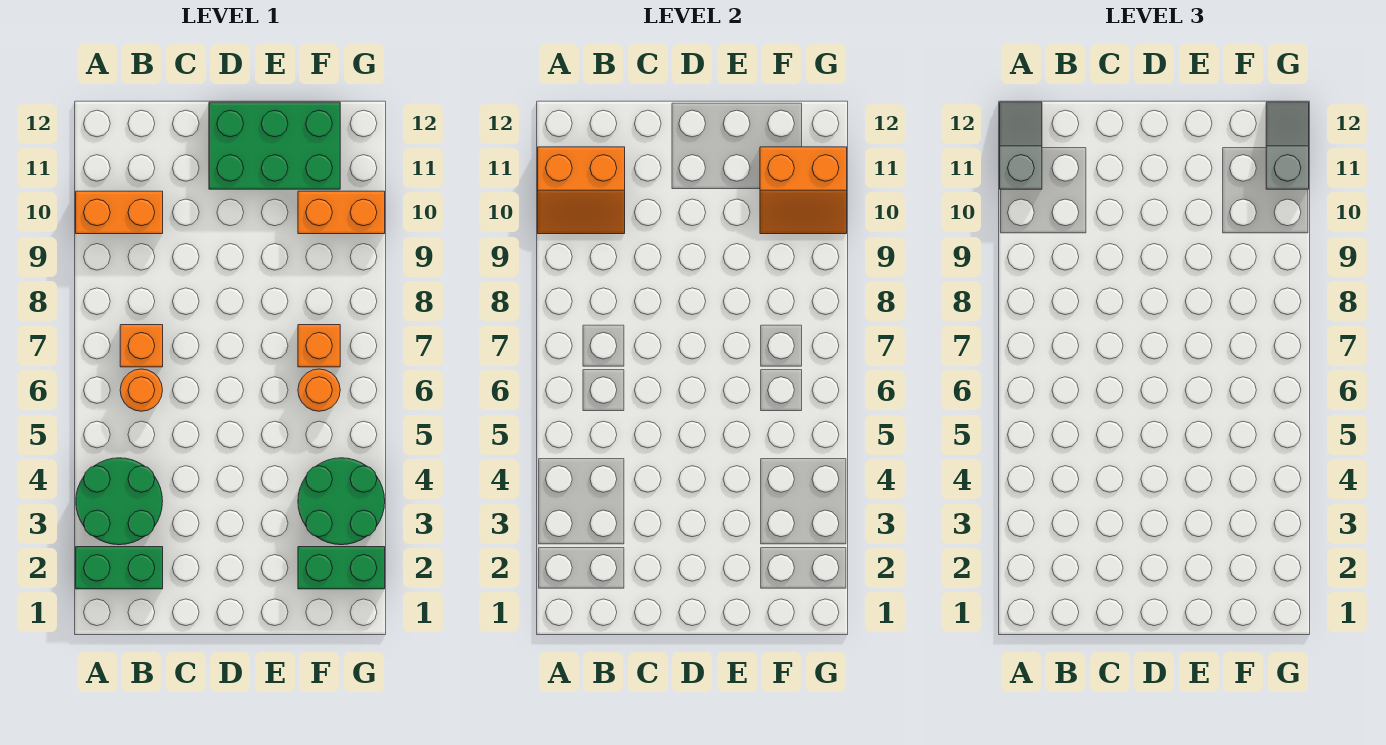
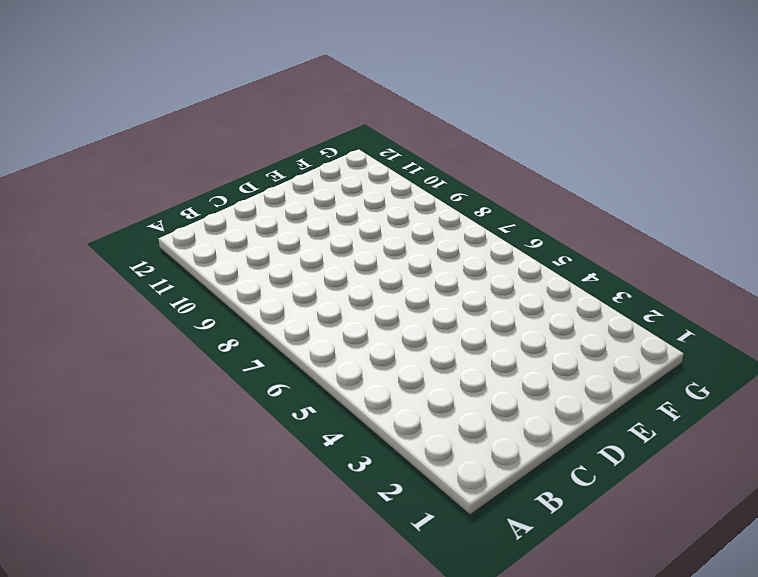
none -> green brick A2:B2 level 1
none -> green round brick A3:B4 level 1
none -> orange brick A10:B10 level 1

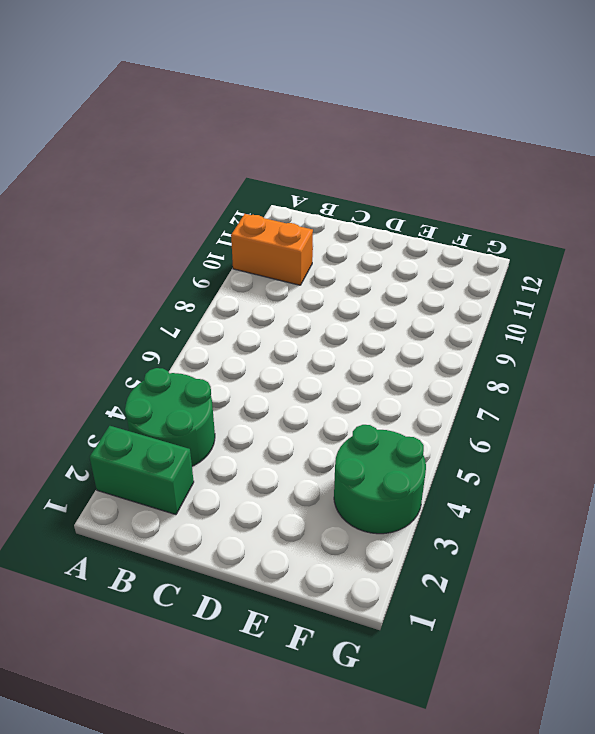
none -> orange round brick B6 level 1
none -> orange brick B7 level 1
none -> green brick D11:F12 level 1

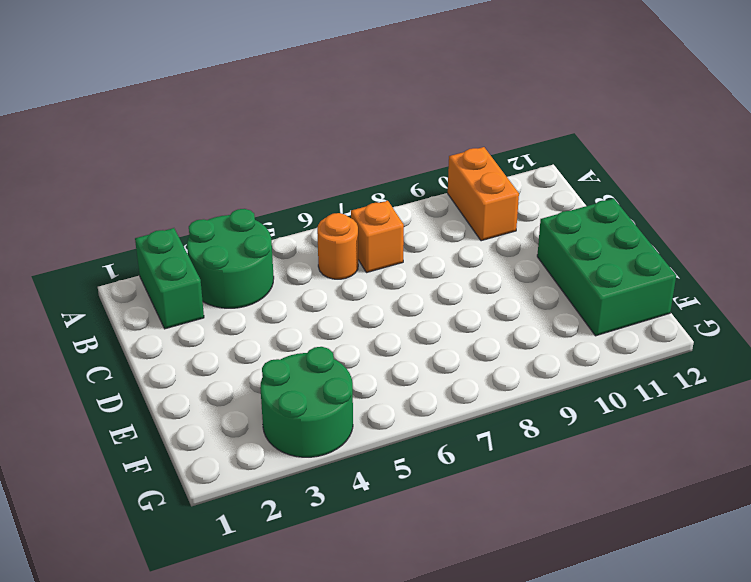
none -> green brick F2:G2 level 1
none -> orange round brick F6 level 1
none -> orange brick F7 level 1

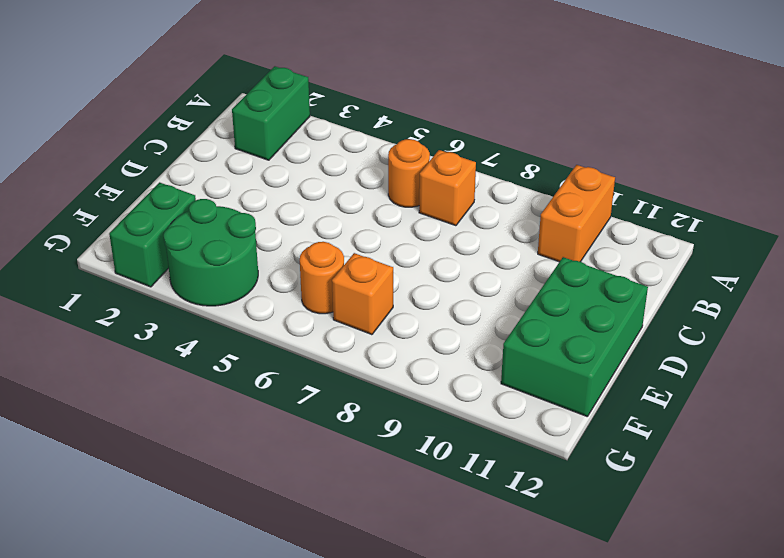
none -> green round brick A3:B4 level 1
none -> orange brick F10:G10 level 1
none -> orange slope A10:B11 level 2 top 11

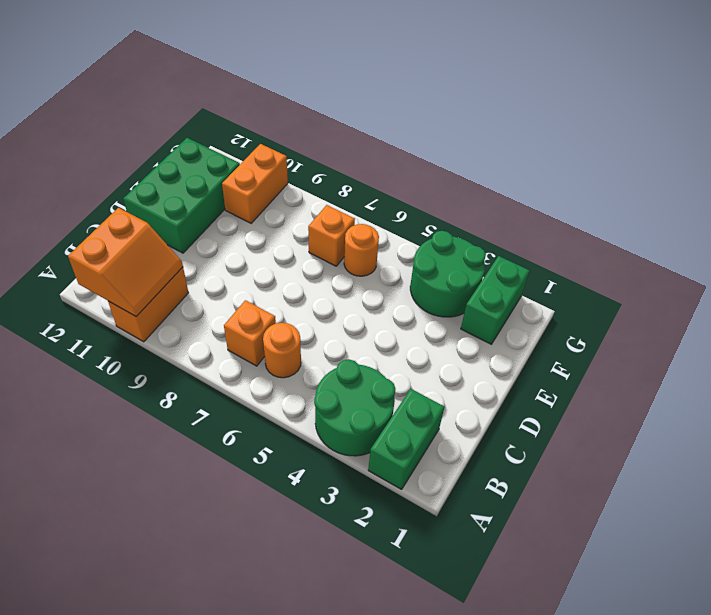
none -> orange slope F10:G11 level 2 top 11
none -> grey slope A11:A12 level 3 top 11
none -> grey slope G11:G12 level 3 top 11

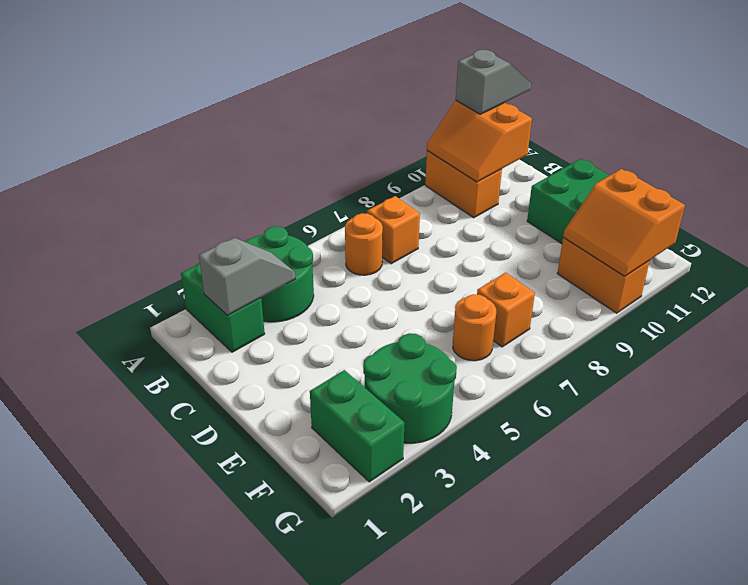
grey slope B2:B3 level 2 top 2 -> grey slope G11:G12 level 3 top 11

